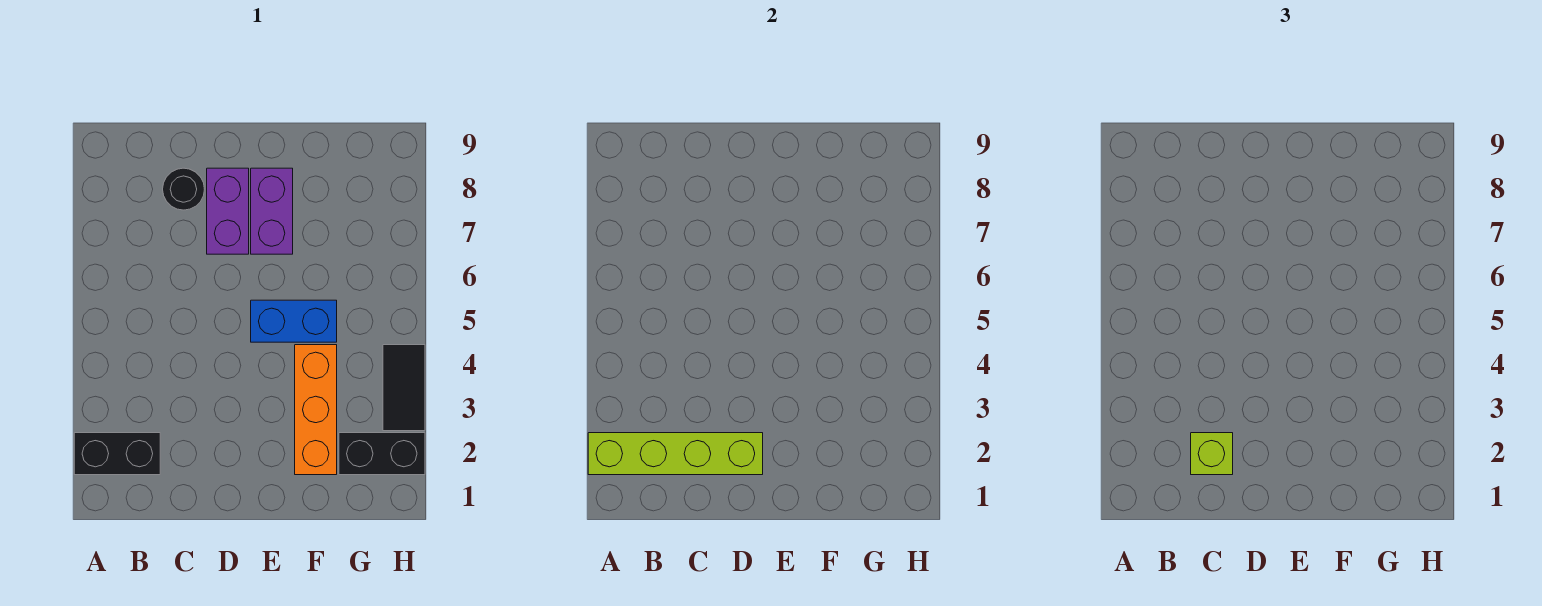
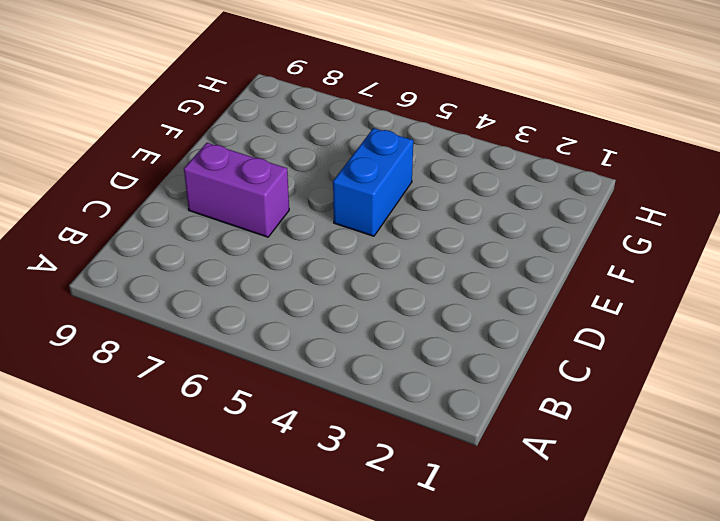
none -> black brick A2:B2 level 1
none -> black round brick C8 level 1

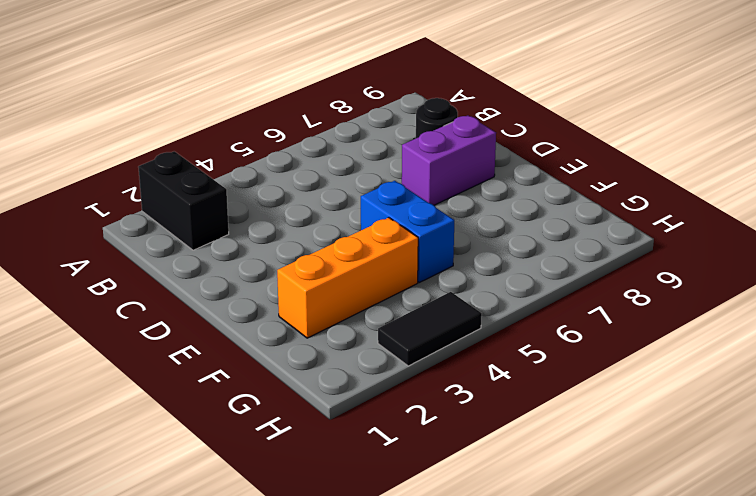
none -> purple brick E7:E8 level 1
none -> black brick G2:H2 level 1

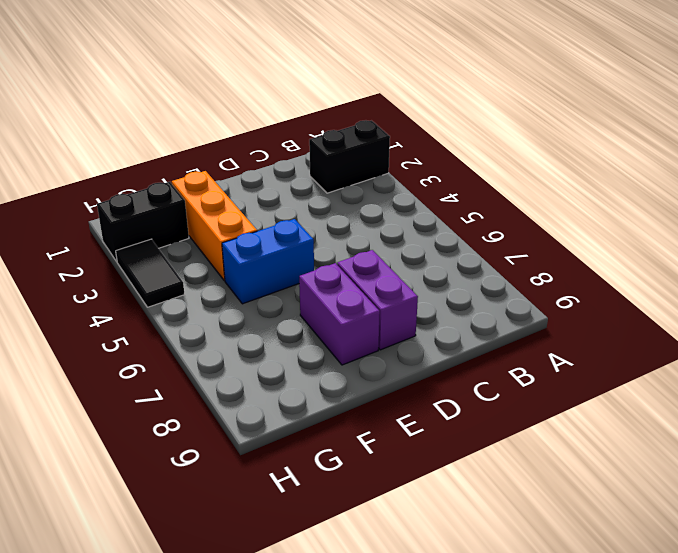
none -> black round brick C8 level 1
none -> lime brick A2:D2 level 2

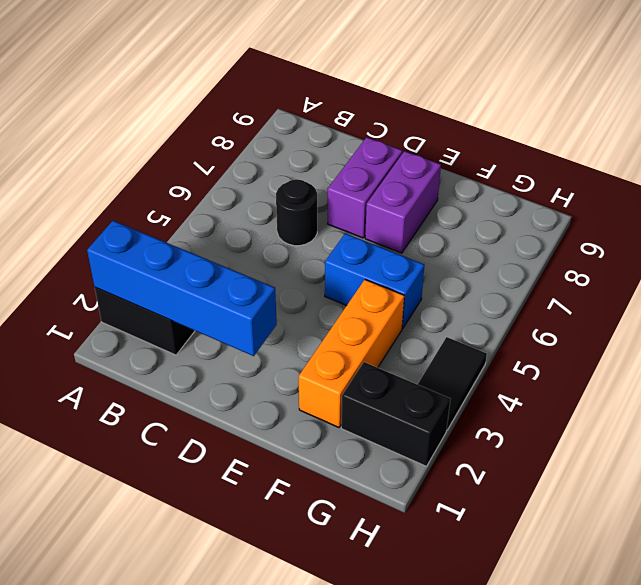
blue brick A2:D2 level 2 -> lime brick A2:D2 level 2
black round brick C6 level 1 -> black round brick C8 level 1
none -> lime brick C2 level 3

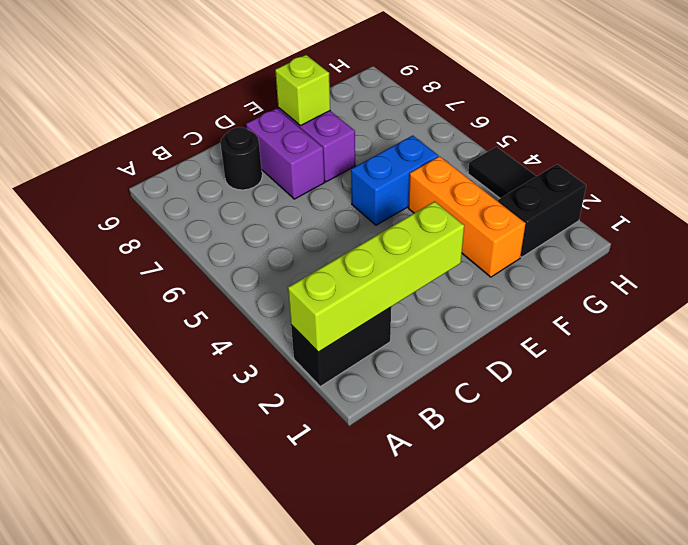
lime brick E8 level 2 -> lime brick C2 level 3

